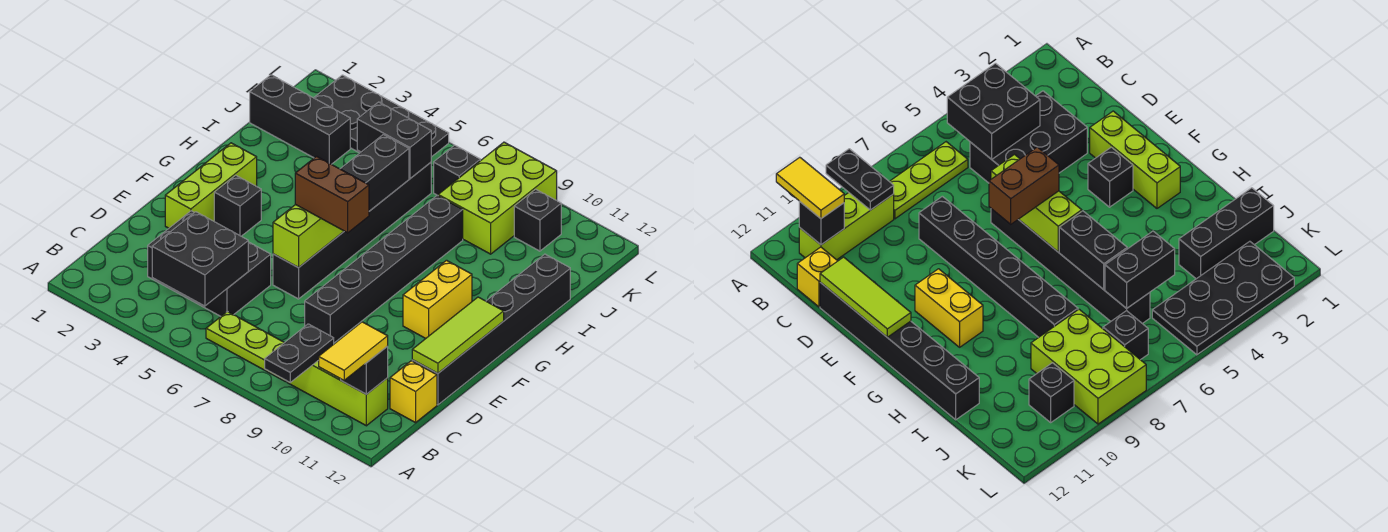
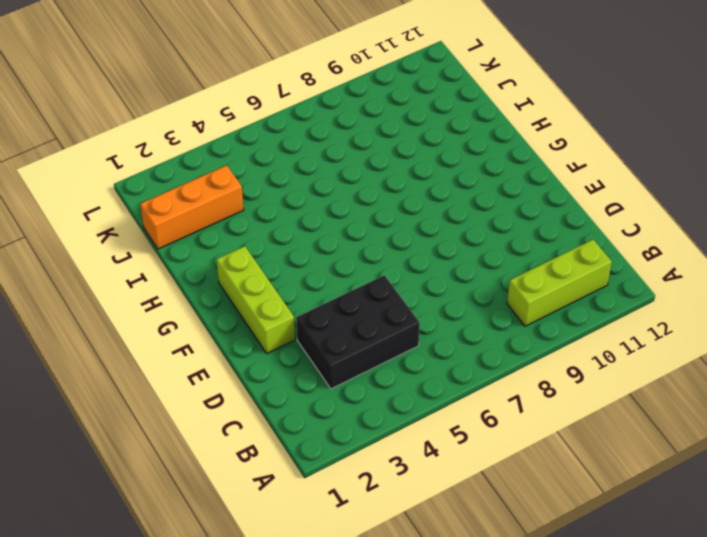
orange brick J1:J3 level 1 -> black brick J1:J3 level 1
none -> lime plate B6:B8 level 1
none -> yellow brick C12 level 1
none -> black brick D8:I8 level 1

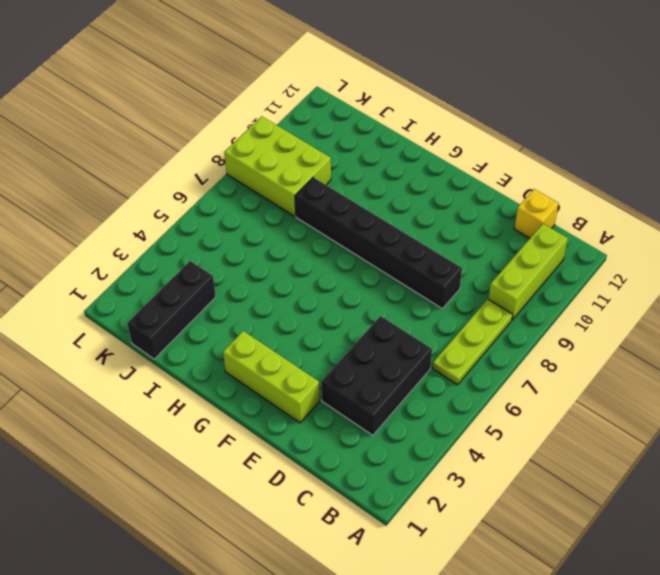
none -> black brick D12:I12 level 1
none -> black brick E6:J6 level 1
none -> black brick F3 level 1

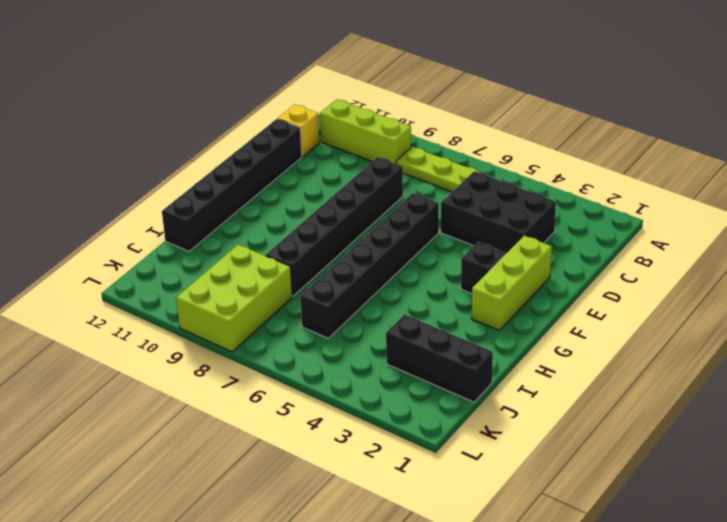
none -> yellow brick F10:G10 level 1
none -> black plate K2:L5 level 1
none -> black brick K7 level 1

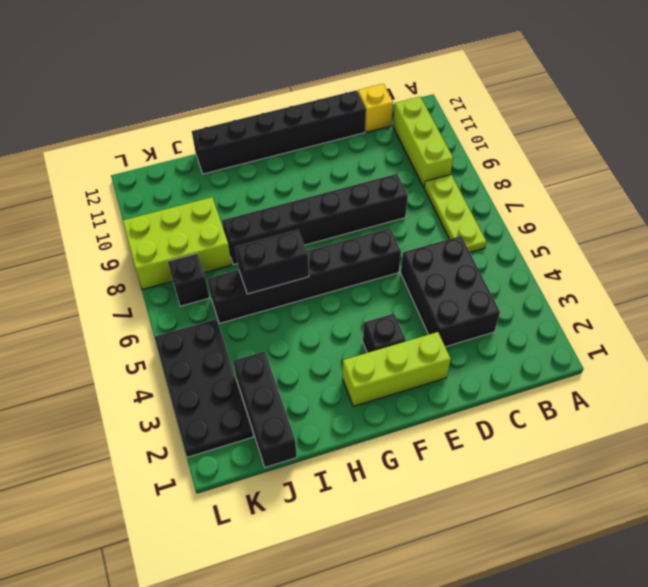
none -> yellow brick F10:G10 level 1
none -> black brick K10 level 1
none -> black plate A9:B9 level 2

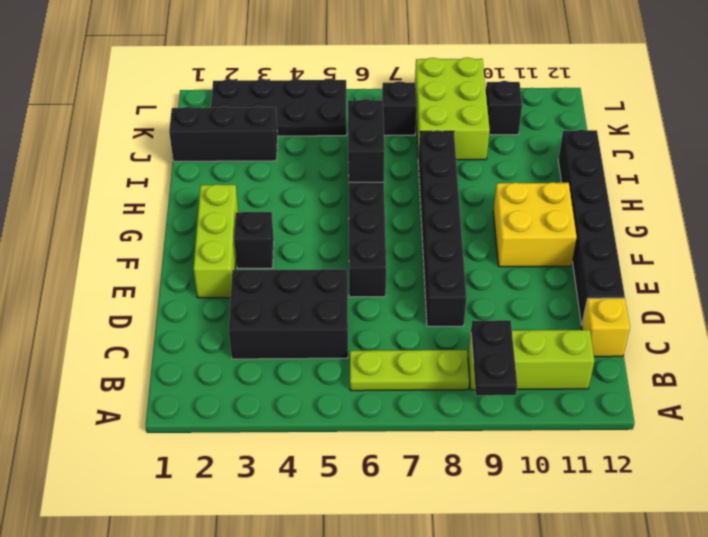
yellow brick F10:G11 level 1 -> yellow brick F10:G10 level 1
none -> black brick B4:C5 level 2
none -> black brick B11 level 2
none -> lime tile D12:F12 level 2

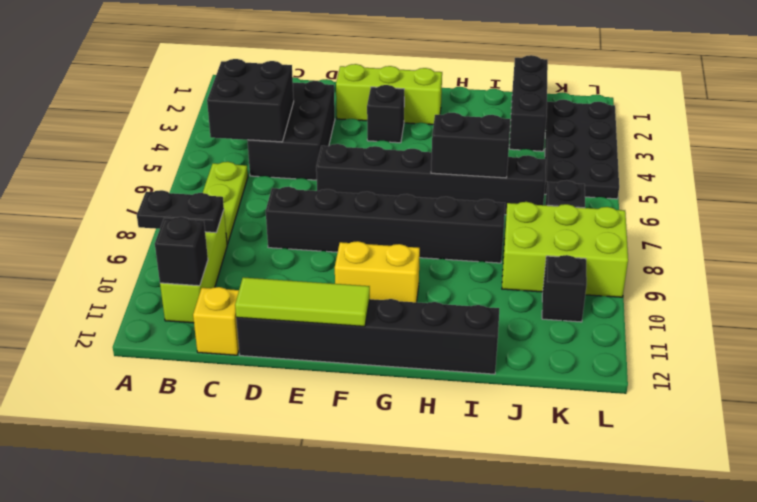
none -> lime brick E6:G6 level 2
none -> black brick J5:J6 level 2
none -> yellow tile A11:B11 level 3

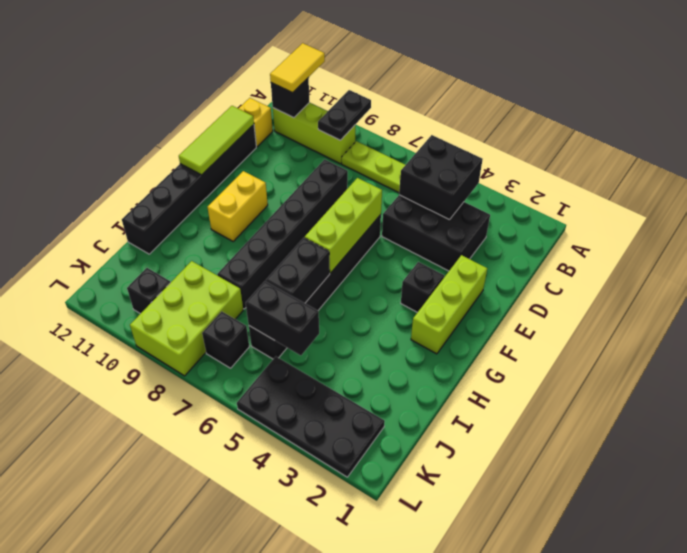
none -> black brick J1:J3 level 1
none -> brown brick F6:F7 level 3

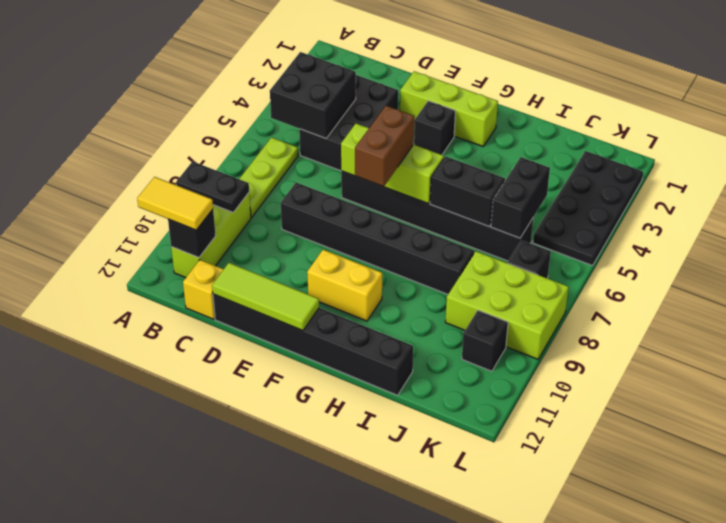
none -> black brick J1:J3 level 1

